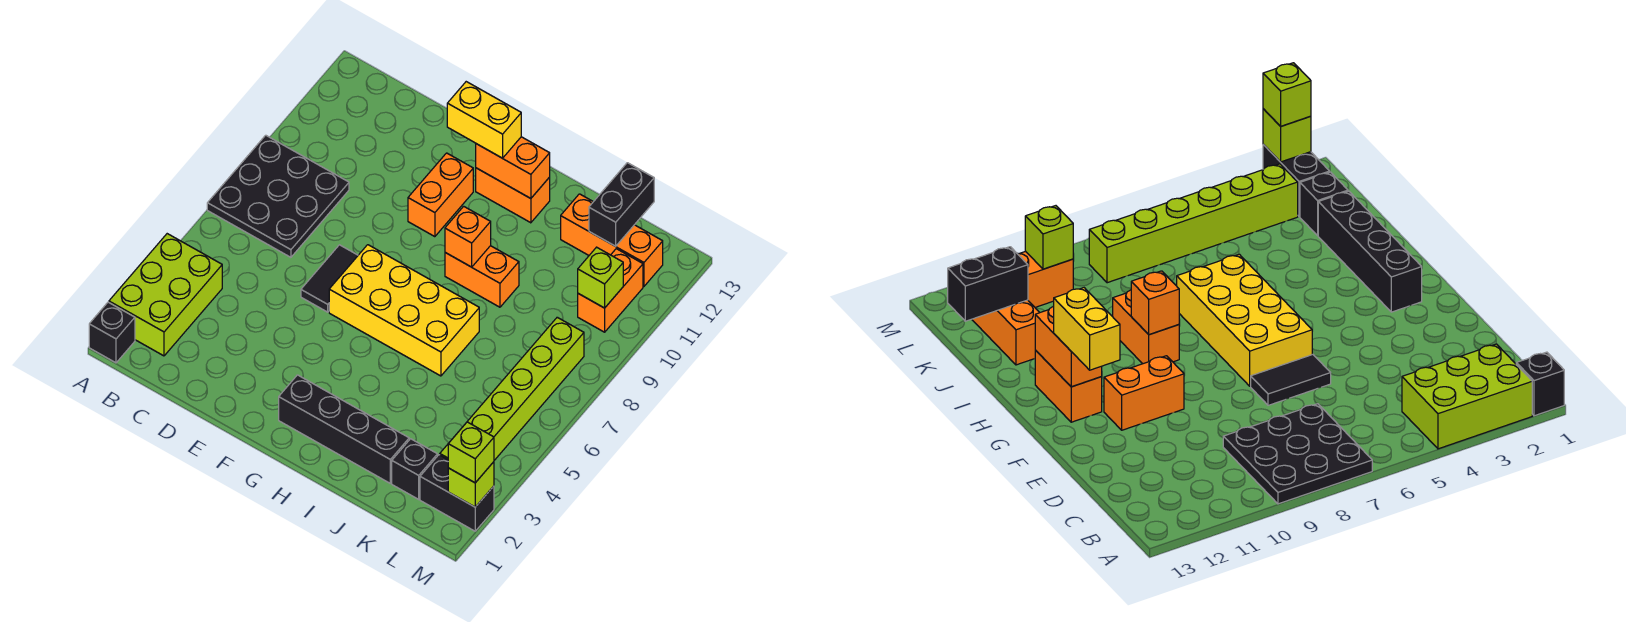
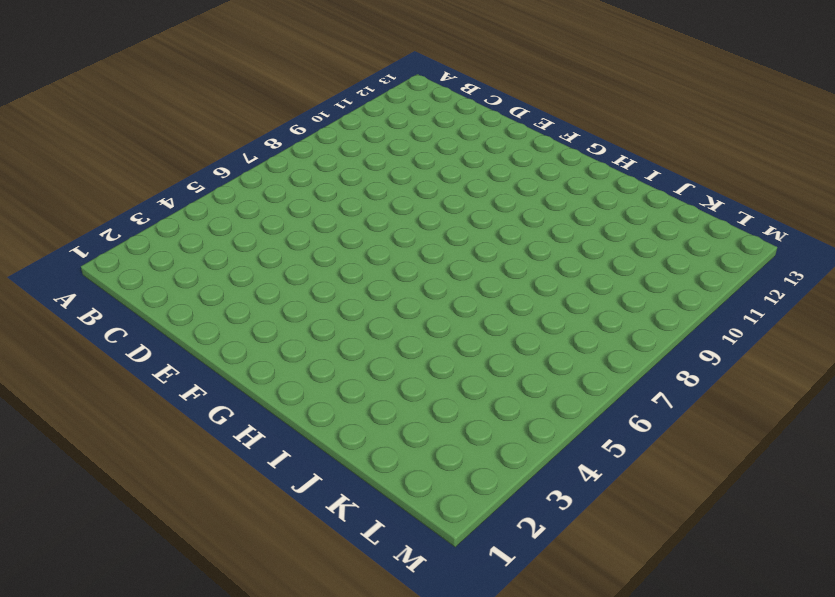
none -> black brick A1 level 1
none -> lime brick A2:B4 level 1
none -> black plate A7:C9 level 1

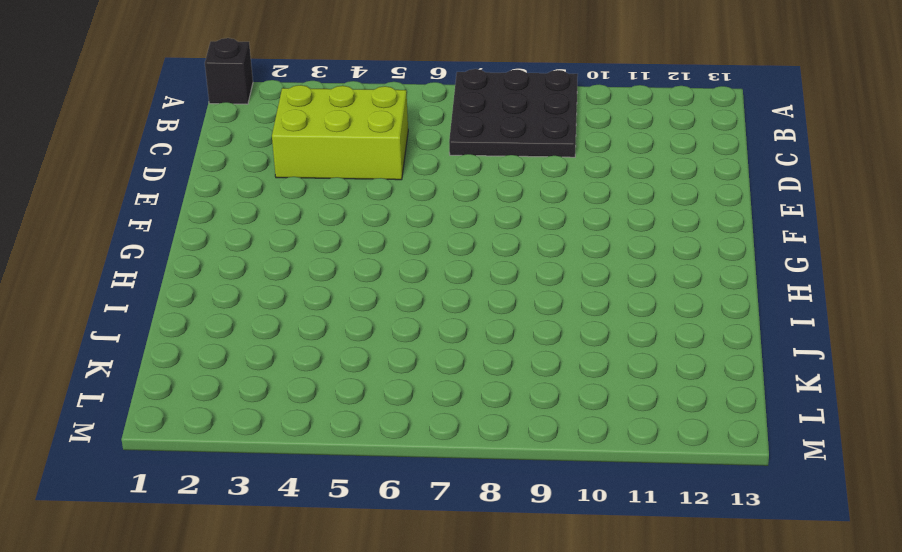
lime brick C3:D5 level 1 -> lime brick A2:B4 level 1
none -> black tile E6:E7 level 1
none -> yellow brick F6:I7 level 1
none -> orange brick F10:F11 level 1

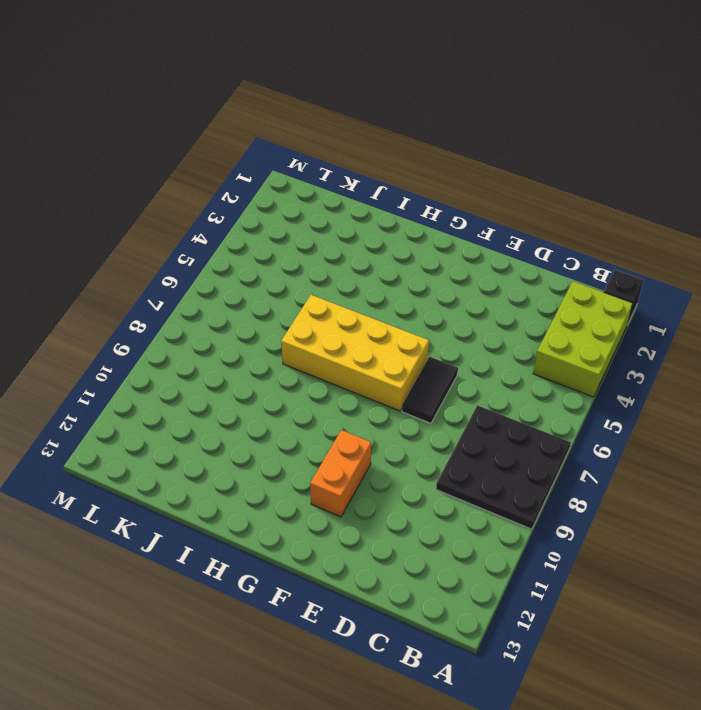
none -> black brick G2:J2 level 1
none -> orange brick G12:H12 level 1
none -> orange brick H9:I9 level 1

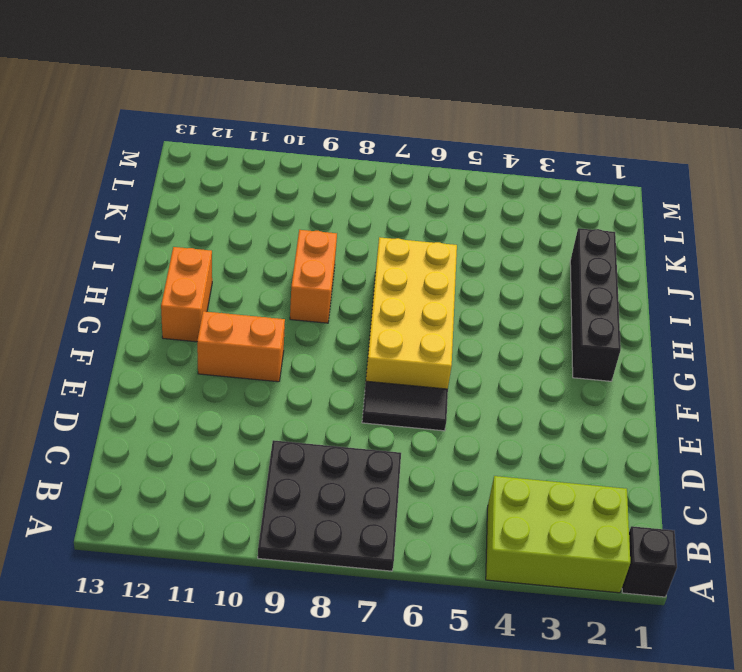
none -> orange brick J12:L12 level 1
none -> black brick K2 level 1
none -> black brick L2:M2 level 1

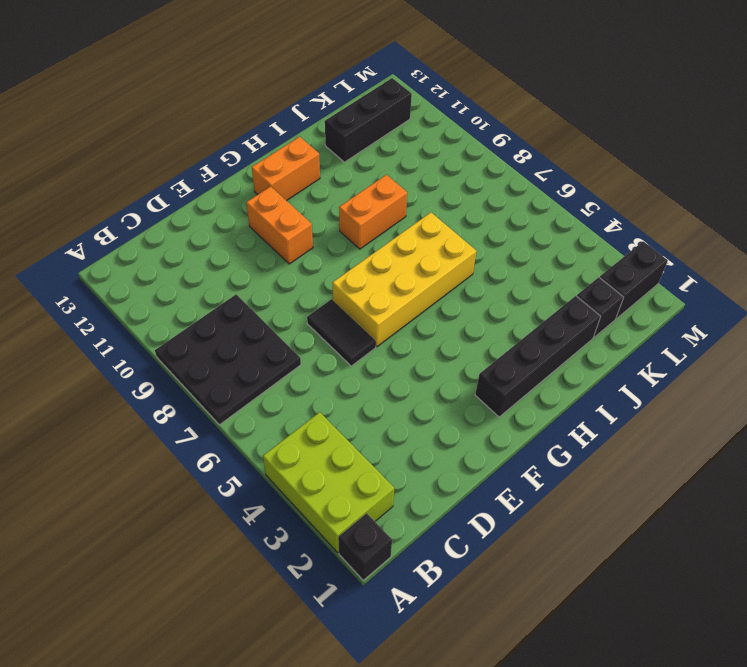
black brick J12:L12 level 1 -> orange brick J12:L12 level 1
none -> lime brick L3:L8 level 1
none -> orange brick L10:L11 level 1
none -> orange brick G12:H12 level 2

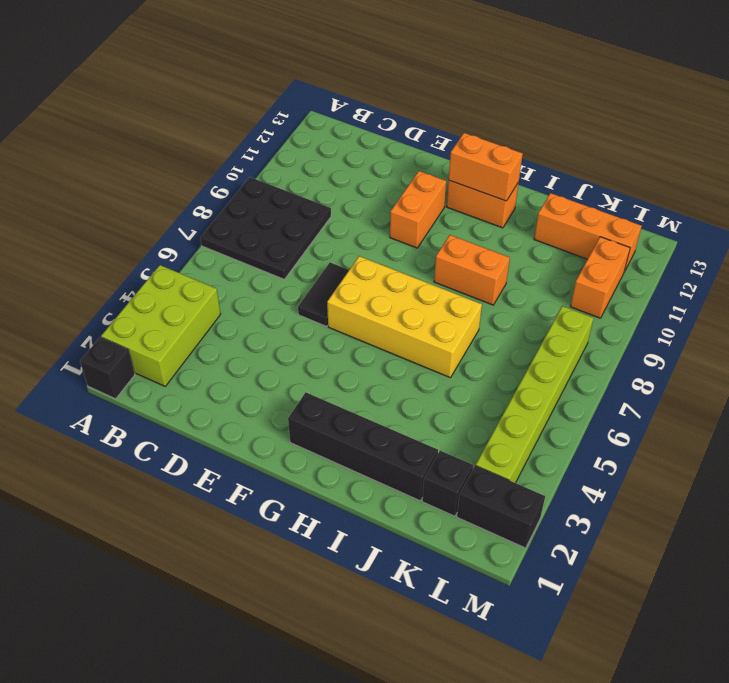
none -> orange brick H9 level 2
none -> black brick K12:K13 level 2
none -> lime brick L10 level 2

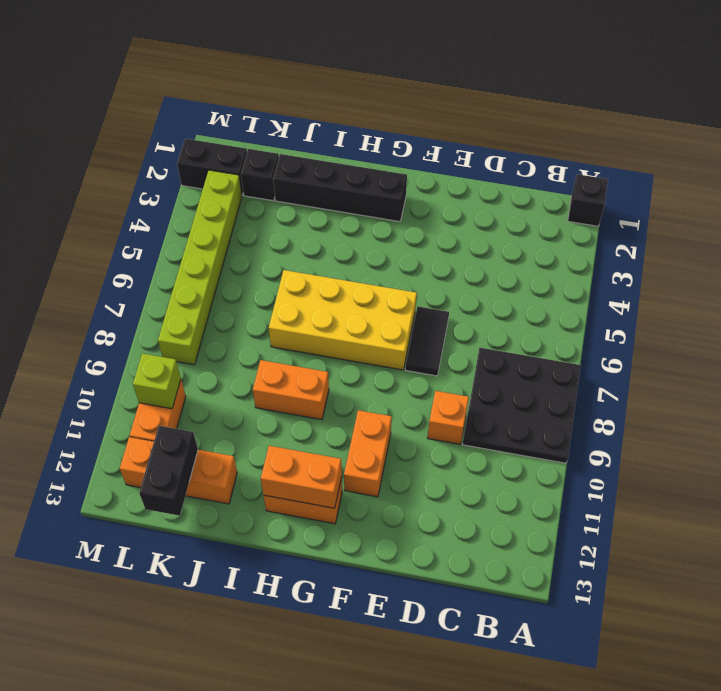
orange brick D9 level 1 -> orange brick H9 level 2
none -> lime brick A2:B4 level 1
none -> lime brick M2 level 2
none -> yellow brick F12:G12 level 3

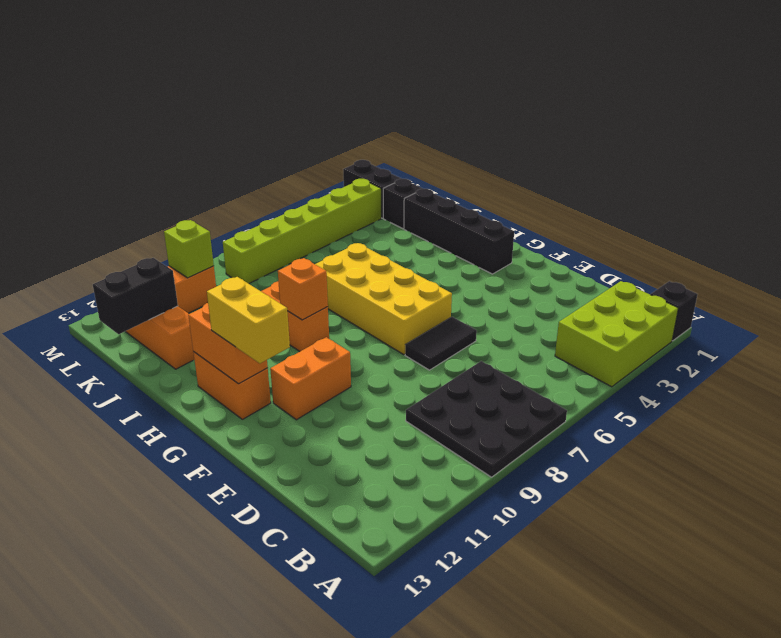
none -> lime brick M2 level 2
none -> lime brick M2 level 3

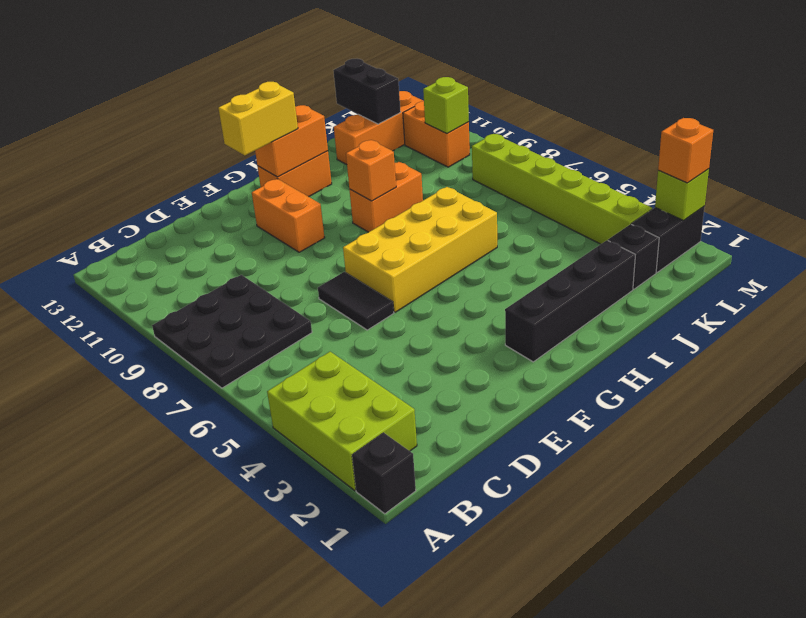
orange brick M2 level 3 -> lime brick M2 level 3

